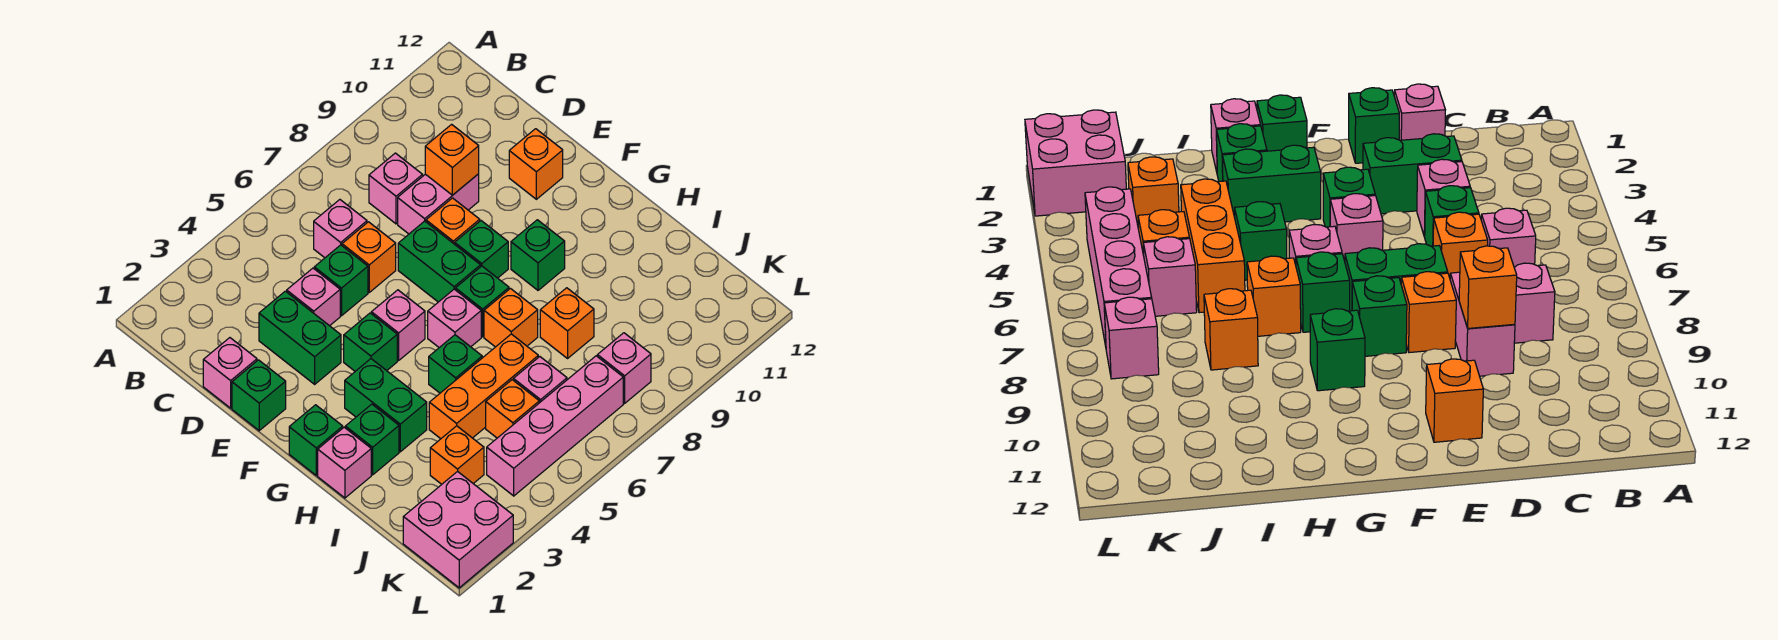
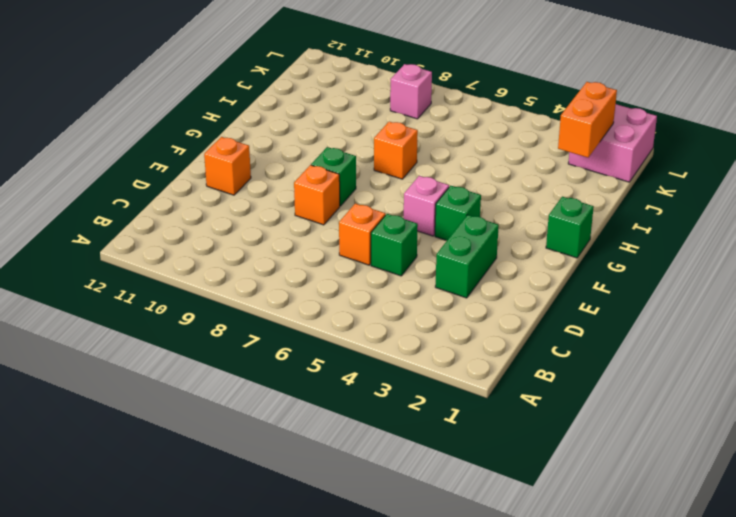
orange brick J2:K2 level 2 -> none
none -> pink brick C6 level 1
none -> pink brick C8 level 1
none -> pink brick D1 level 1
none -> pink brick D4 level 1

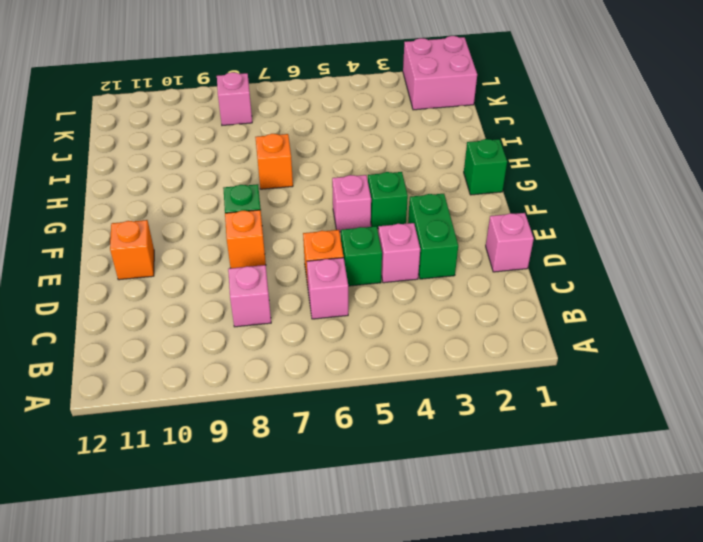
none -> pink brick D8:D9 level 1
none -> green brick E1 level 1
none -> green brick E7:F7 level 1
none -> green brick G3:H3 level 1

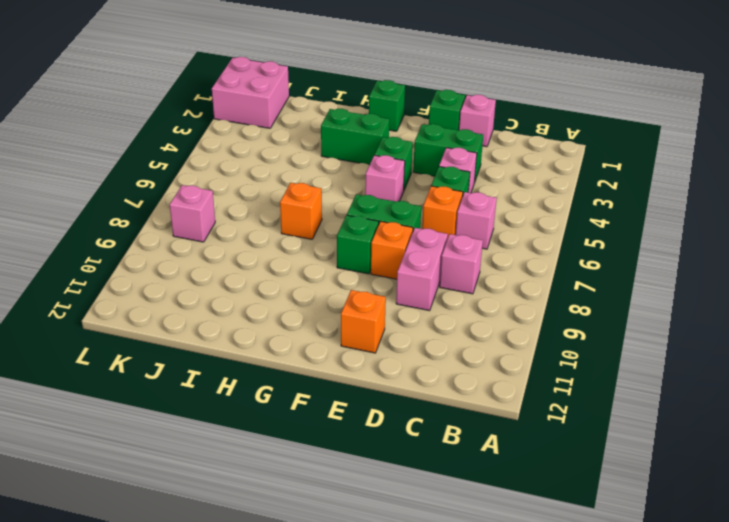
none -> pink brick G6 level 1
none -> green brick G7 level 1
none -> green brick G9 level 1
none -> pink brick H1 level 1

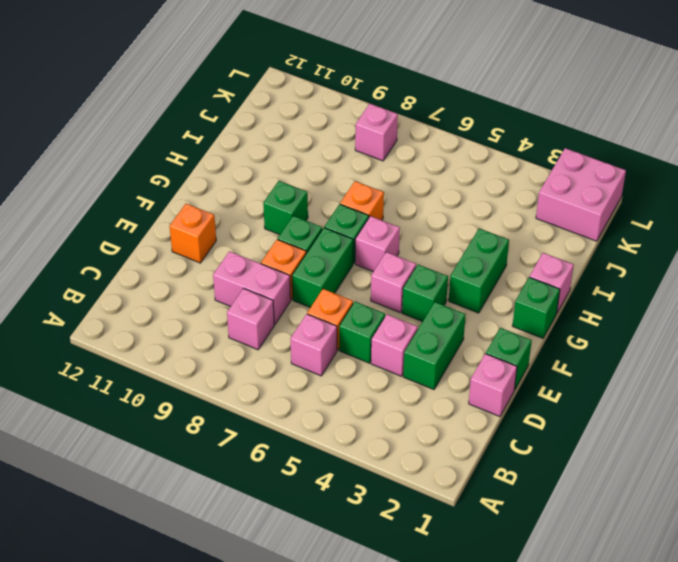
none -> green brick H2 level 1
none -> green brick H5 level 1
none -> orange brick I4:I6 level 1
none -> orange brick I8 level 1

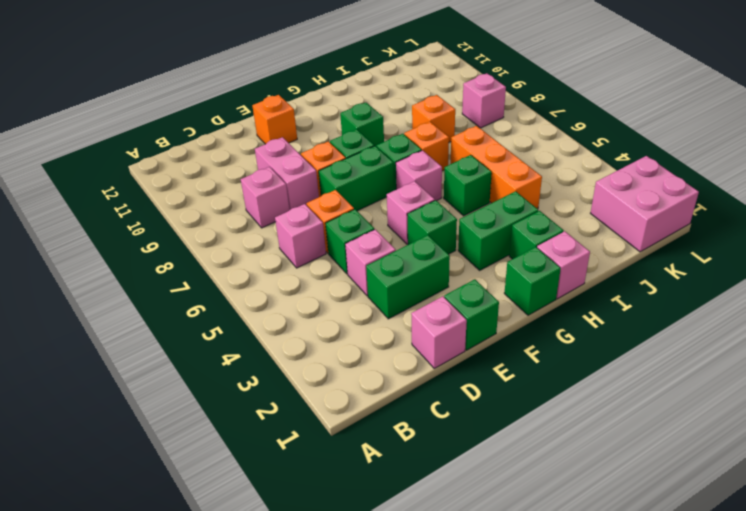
none -> orange brick J3 level 1
none -> orange brick J5 level 1
none -> pink brick J6 level 1
none -> pink brick K4:K7 level 1

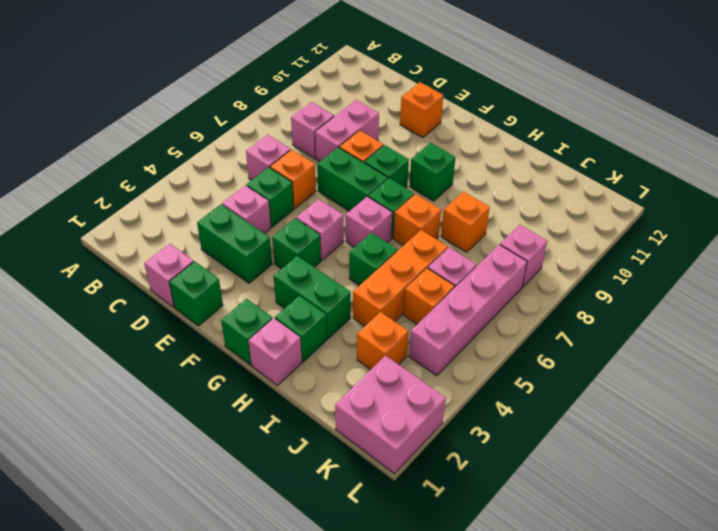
none -> orange brick D9 level 2

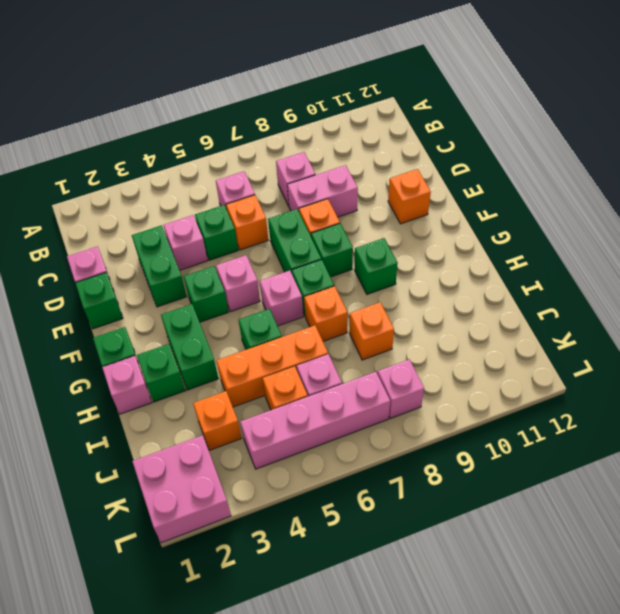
none -> orange brick D9 level 2

